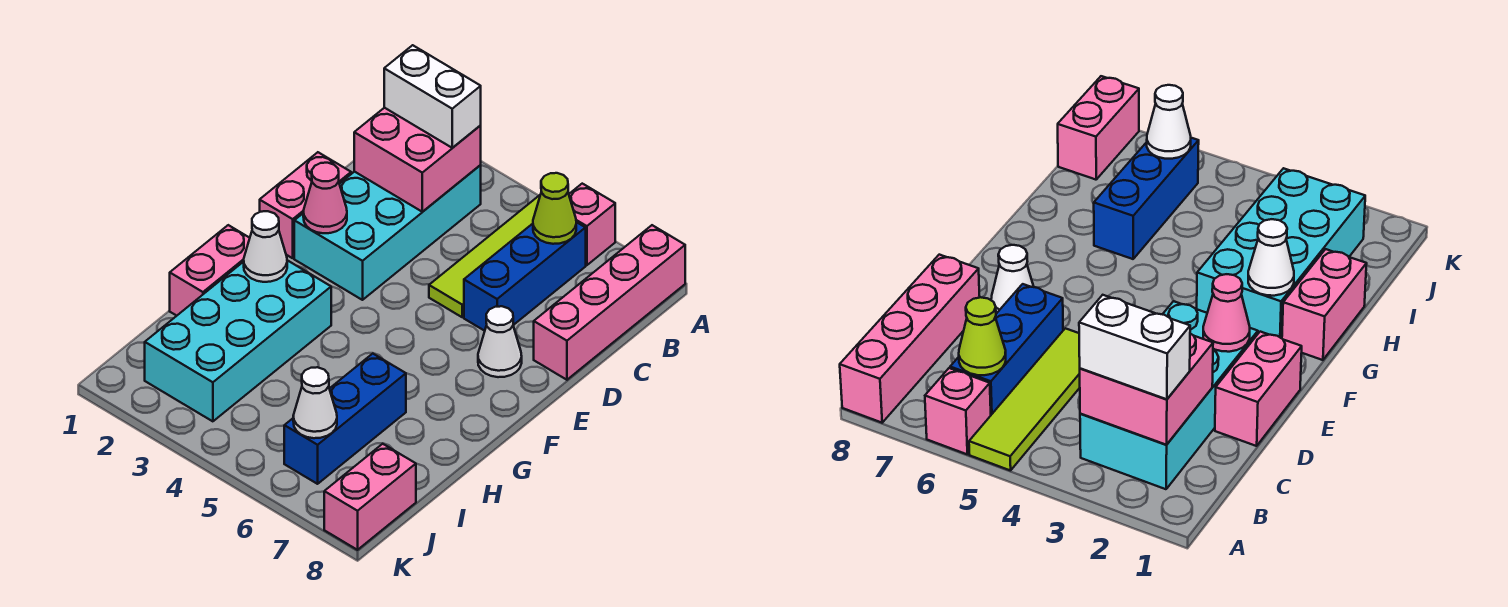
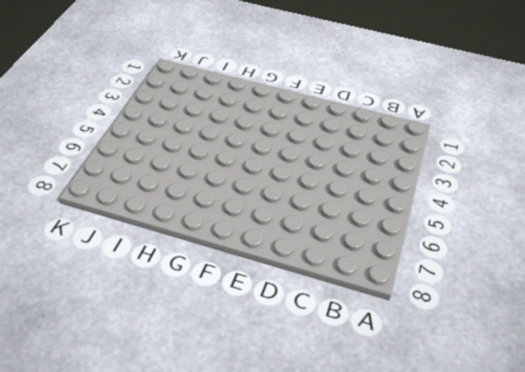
none -> lime tile A5:D5 level 1
none -> pink brick A6 level 1
none -> pink brick A8:D8 level 1

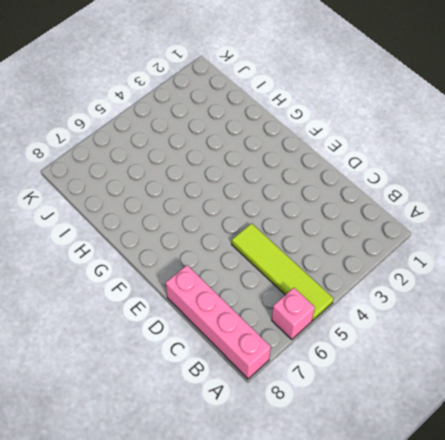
none -> cyan brick B2:E3 level 1
none -> blue brick B6:D6 level 1
none -> pink brick D1:E1 level 1

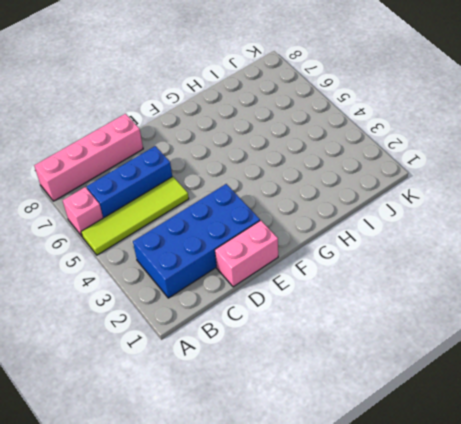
blue brick B2:E3 level 1 -> cyan brick B2:E3 level 1
none -> white cone E7 level 1
none -> pink brick G1:H1 level 1
none -> cyan brick G2:J3 level 1

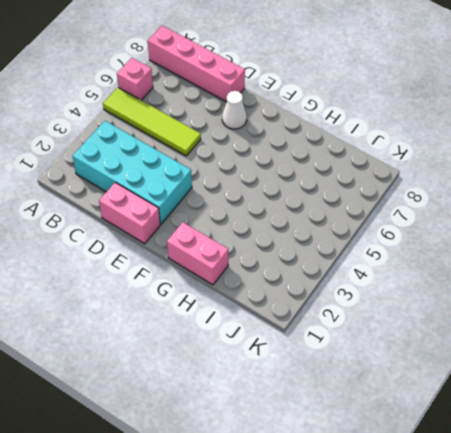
none -> blue brick B6:D6 level 1
none -> cyan brick G2:J3 level 1
none -> blue brick H6:J6 level 1

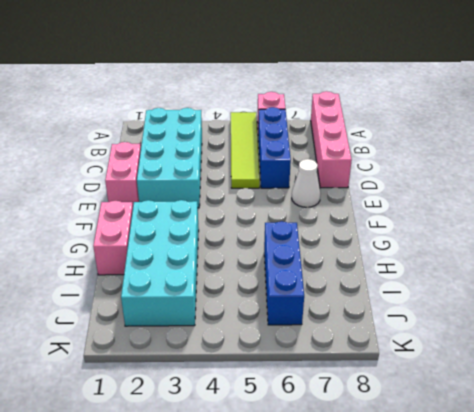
none -> pink brick J8:K8 level 1
none -> pink brick B2:C3 level 2
none -> lime cone B6 level 2

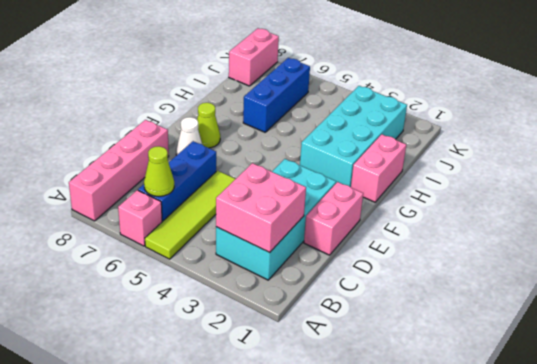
lime cone F7 level 1 -> none
none -> pink cone E2 level 2
none -> white cone G2 level 2
none -> white cone J6 level 2

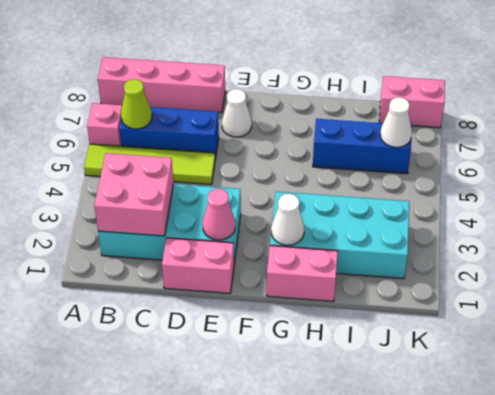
none -> white brick B2:B3 level 3

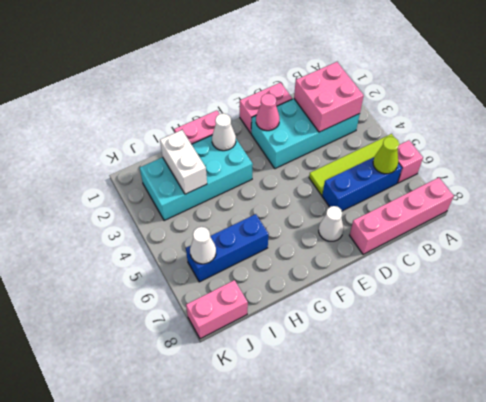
white brick I2:I3 level 2 -> white brick B2:B3 level 3

